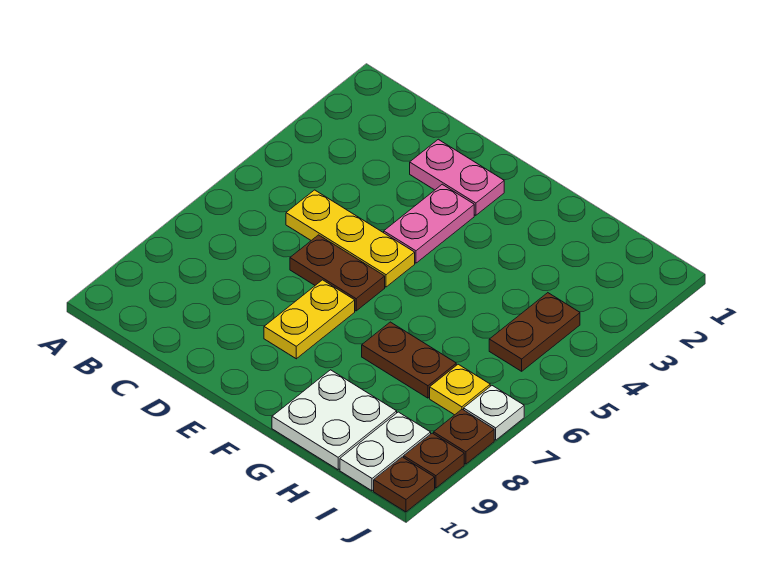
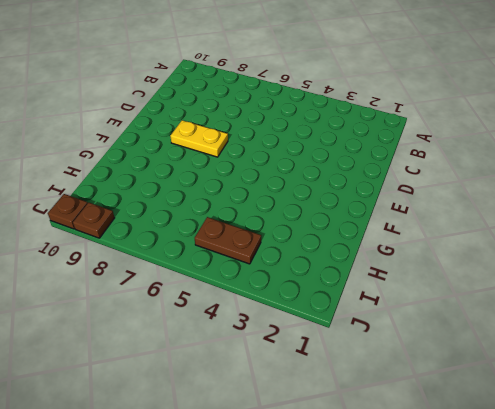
none -> yellow plate C5:E5 level 1
none -> pink plate D2:E2 level 1
none -> brown plate D6:E6 level 1

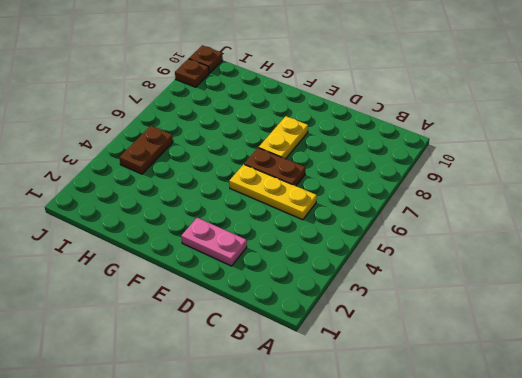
none -> pink plate E3:E4 level 1
none -> brown plate G7:H7 level 1
none -> white plate G9:H10 level 1

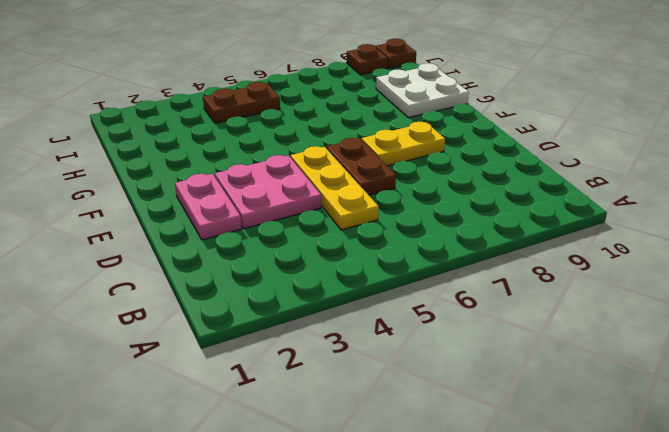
pink plate D3:E4 level 1 -> pink plate E3:E4 level 1
none -> brown plate G7:H7 level 1
none -> yellow plate I7 level 1
none -> white plate I9:I10 level 1

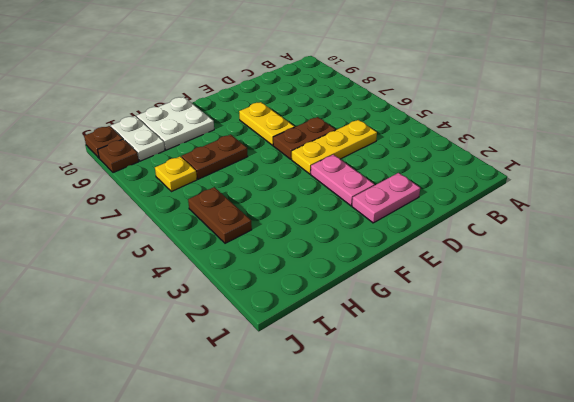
none -> white plate J7 level 1
none -> brown plate J8 level 1

